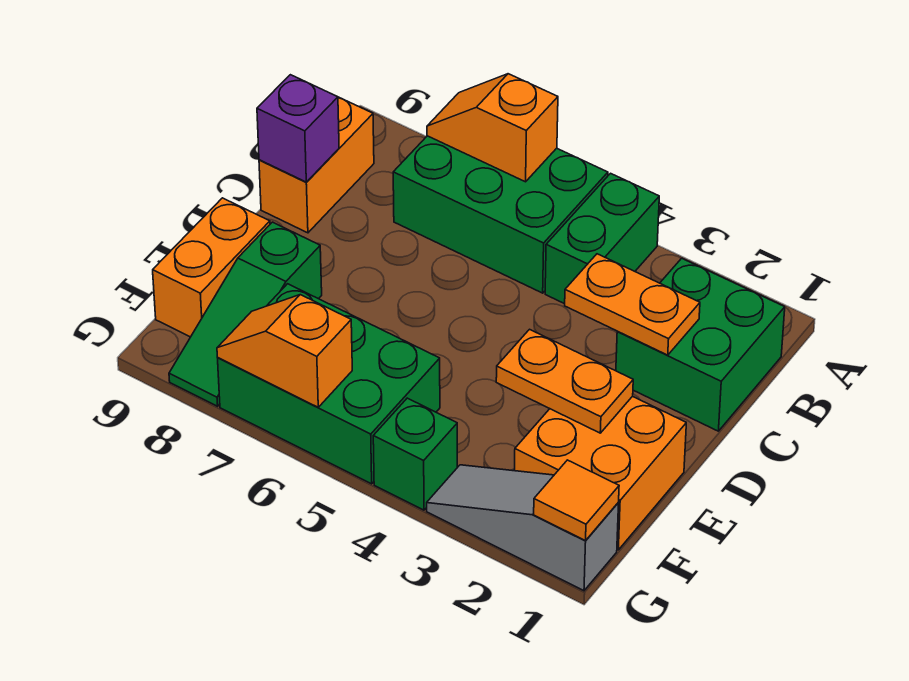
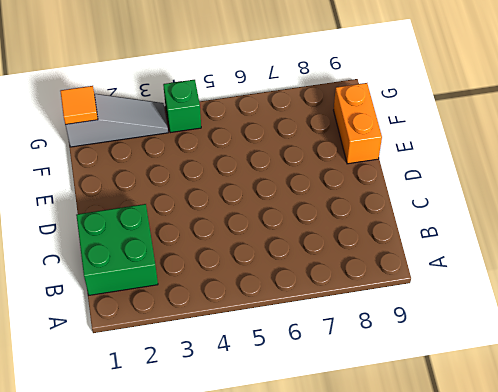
none -> green brick A4:B4 level 1
none -> green brick A5:B7 level 1
none -> orange brick B9:C9 level 1

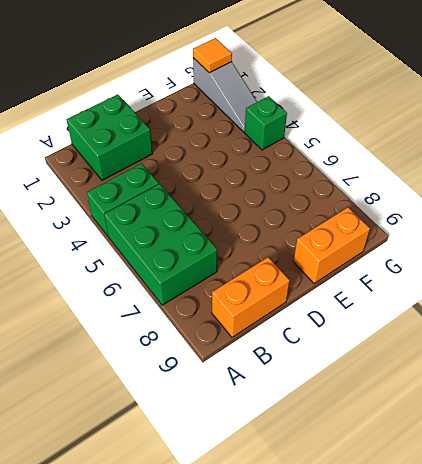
none -> orange brick E1:F2 level 1
none -> green slope E8:G8 level 1 top E
none -> green brick F5:G7 level 1

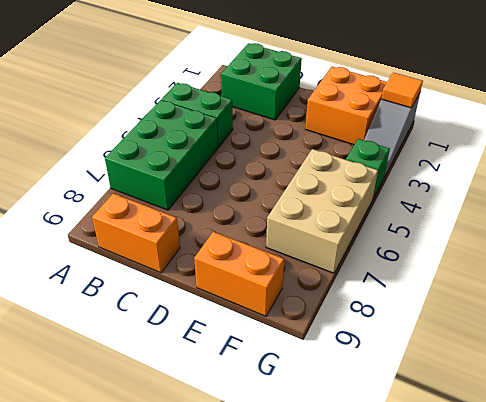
tan brick F5:G7 level 1 -> green brick F5:G7 level 1
none -> green slope E8:G8 level 1 top E
none -> orange slope A6:A7 level 2 top 6
none -> orange plate C2:C3 level 2

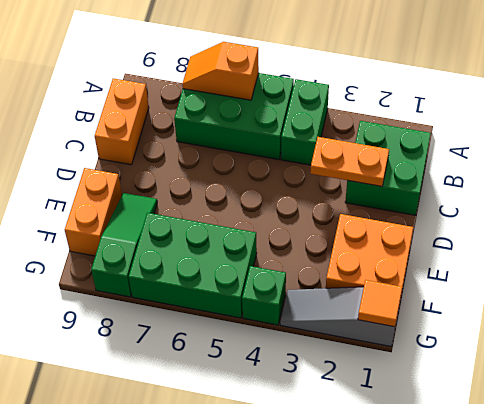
green slope E8:G8 level 1 top G -> green slope E8:G8 level 1 top E
none -> purple brick C9 level 2
none -> orange plate E2:E3 level 2
none -> orange slope G6:G7 level 2 top 6

